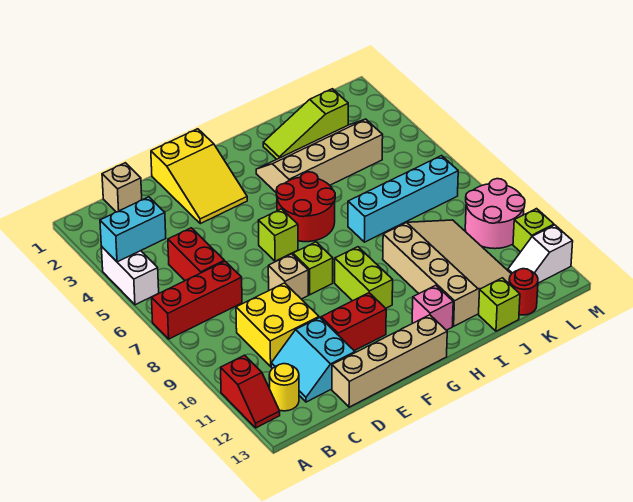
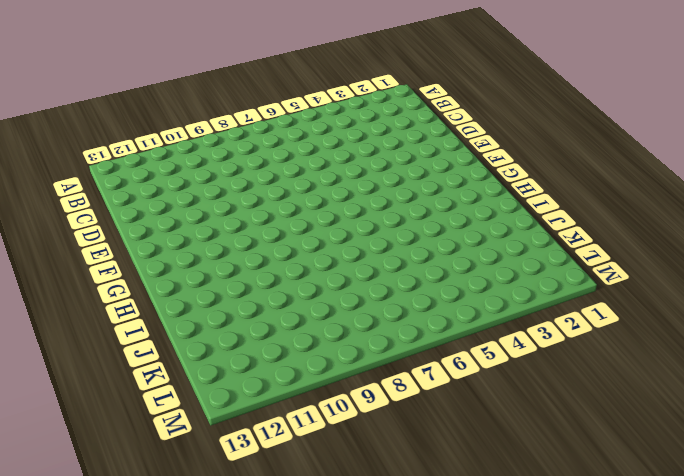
none -> white brick A4:A5 level 1
none -> red brick A7:C7 level 1
none -> red slope A11:A12 level 1 top 11

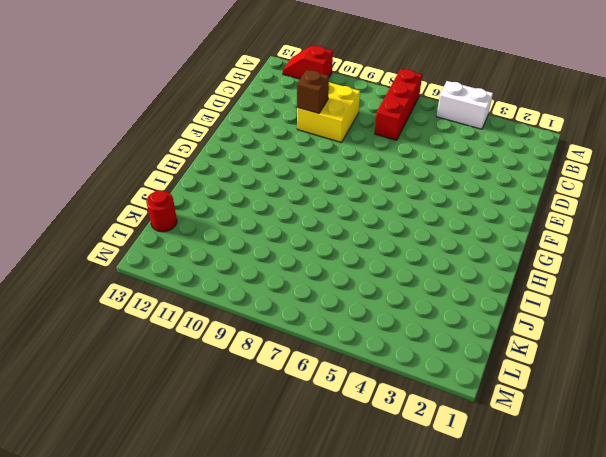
brown brick D10 level 2 -> none
none -> yellow round brick B12 level 1
none -> tan brick C1 level 1
none -> red brick C5:C6 level 1

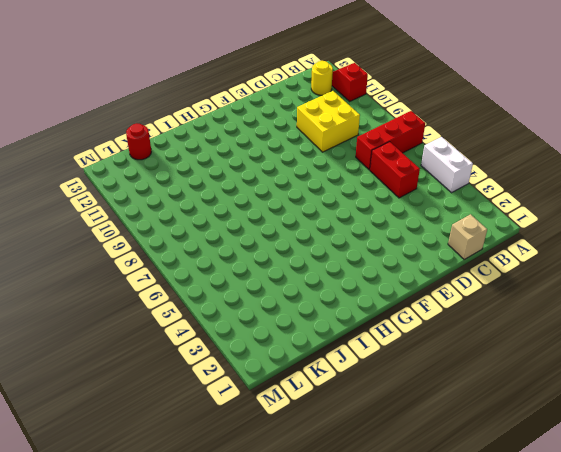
none -> cyan slope C11:D12 level 1 top D
none -> tan brick D13:G13 level 1
none -> yellow slope E1:F3 level 1 top 1

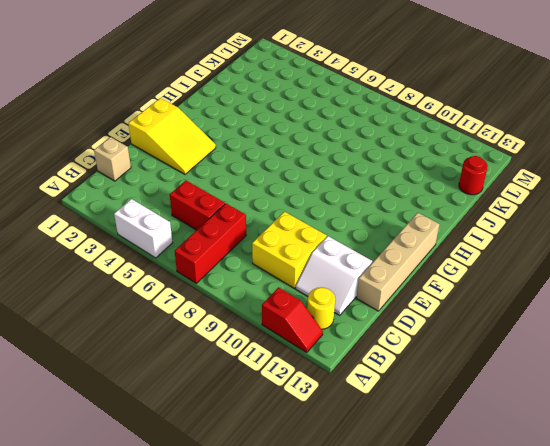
white slope C11:D12 level 1 top D -> cyan slope C11:D12 level 1 top D
none -> tan brick E8 level 1
none -> red brick E11:F11 level 1
none -> lime brick F6 level 1

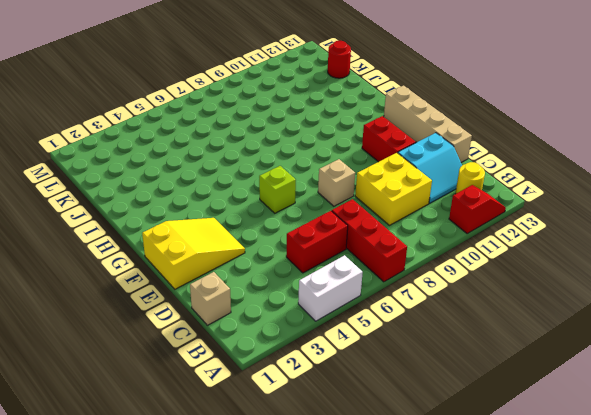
none -> lime brick F8 level 1
none -> red round brick G5:H6 level 1
none -> lime brick G9:G10 level 1

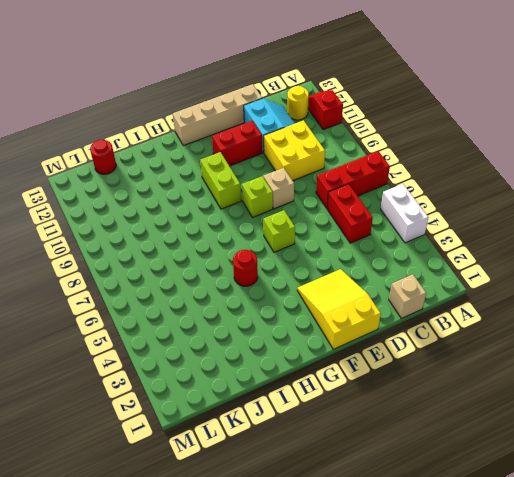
red round brick H5 level 1 -> red round brick G5:H6 level 1
none -> tan slope H3:K4 level 1 top 4
none -> pink brick H12 level 1
none -> lime slope I2:K2 level 1 top K

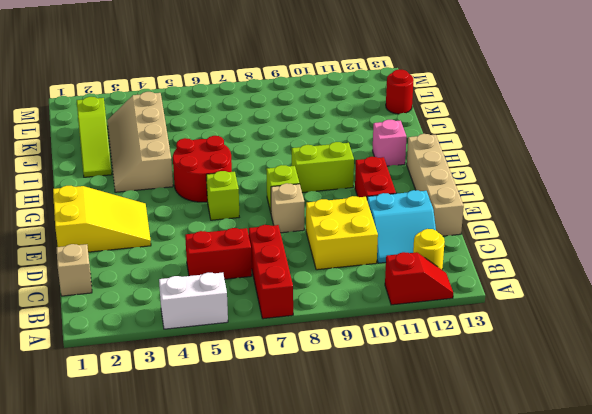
none -> cyan brick I7:L7 level 1
none -> tan slope I9:K12 level 1 top I
none -> lime brick J13 level 1

